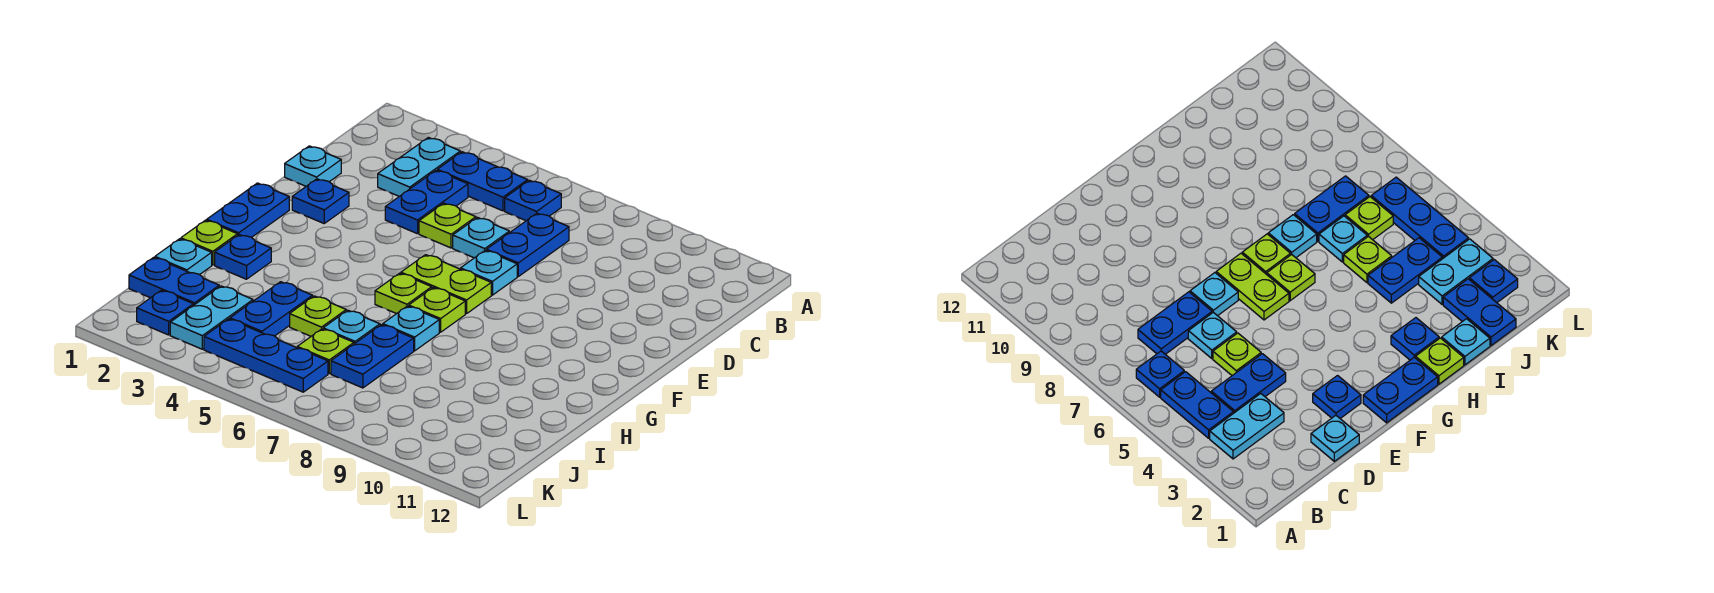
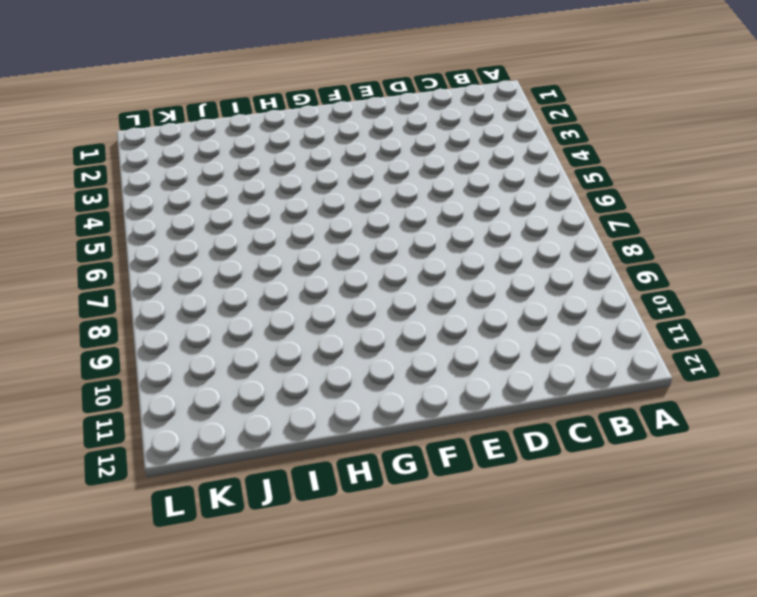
none -> cyan plate B3:C3 level 1
none -> blue plate B4:B5 level 1
none -> blue plate B6 level 1

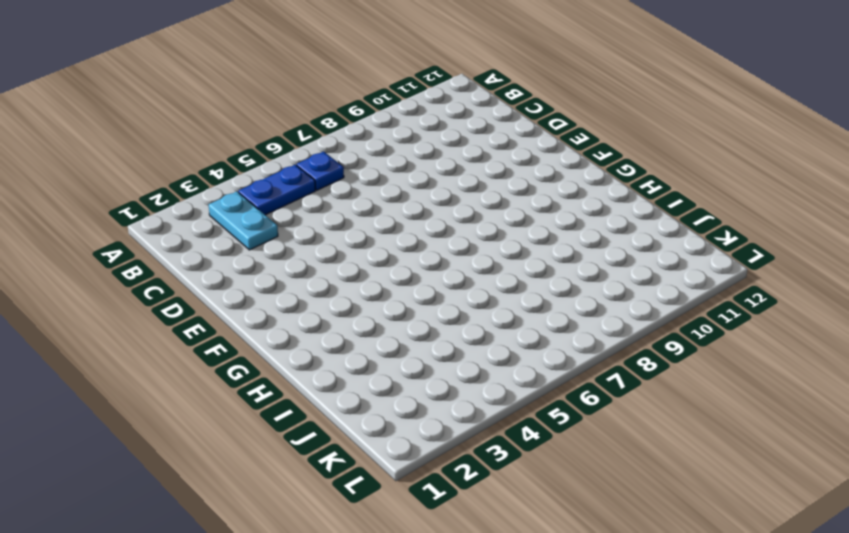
none -> blue plate C4:D4 level 1
none -> blue plate C7:D7 level 1
none -> cyan plate D1 level 1

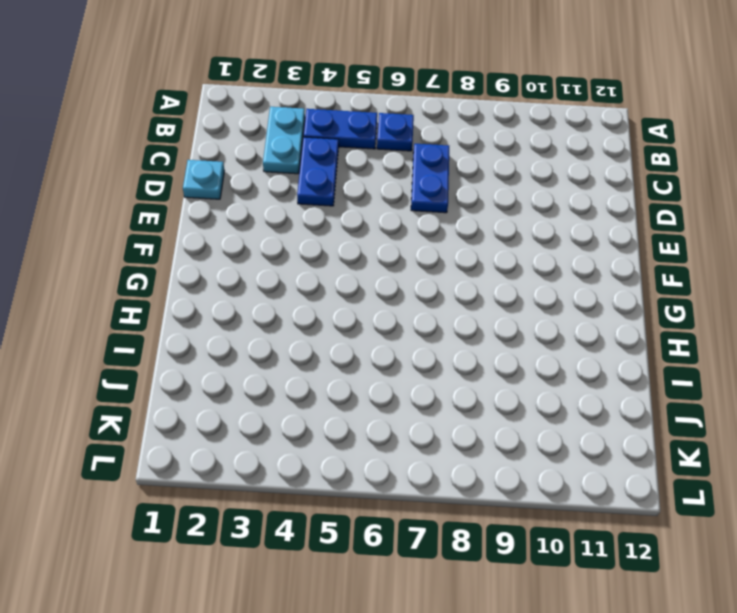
none -> lime plate D5 level 1
none -> cyan plate D6 level 1
none -> blue plate E2 level 1

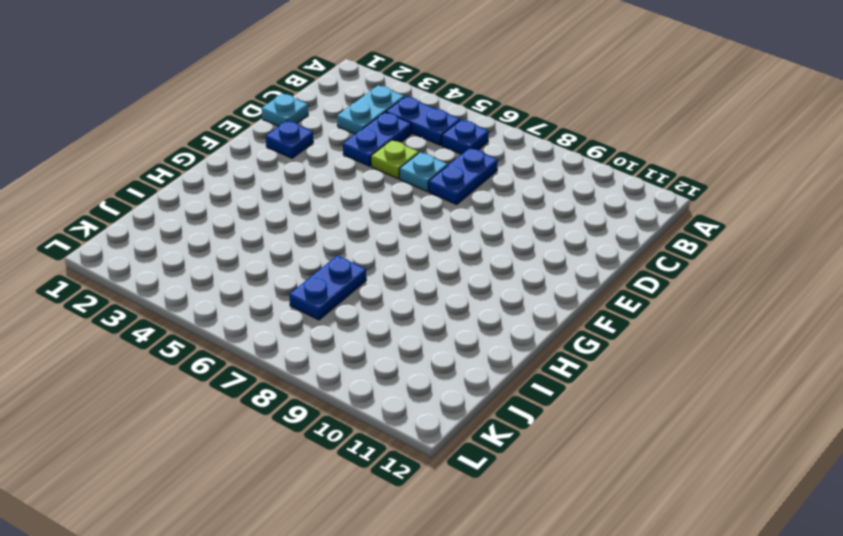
none -> cyan plate E7 level 1
none -> blue plate F1:G1 level 1
none -> lime plate F6:F7 level 1

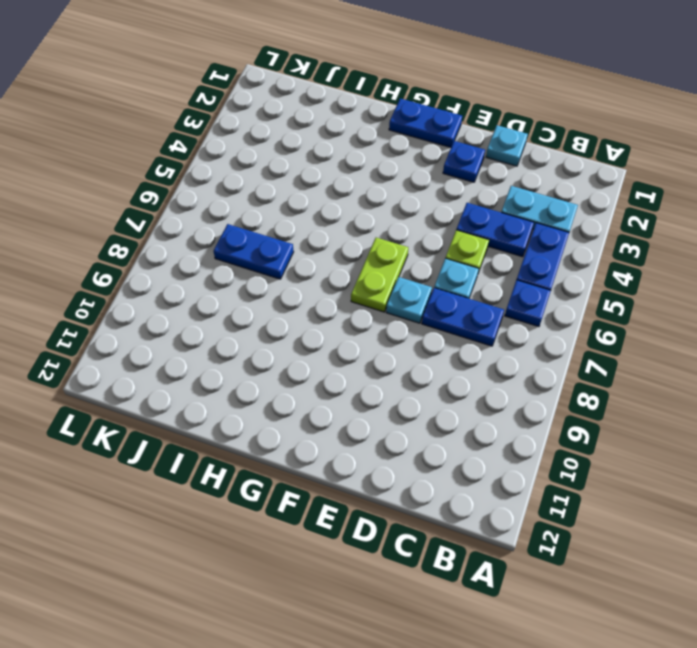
none -> lime plate G6 level 1
none -> lime plate G7 level 1
none -> lime plate H1 level 1

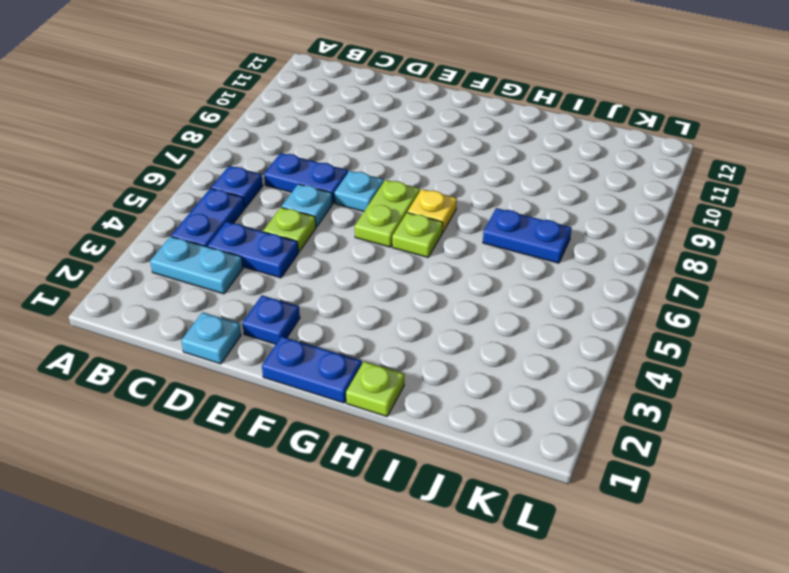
yellow plate G7 level 1 -> lime plate G7 level 1
none -> blue plate H2 level 1
none -> cyan plate H7 level 1
none -> cyan plate I1 level 1

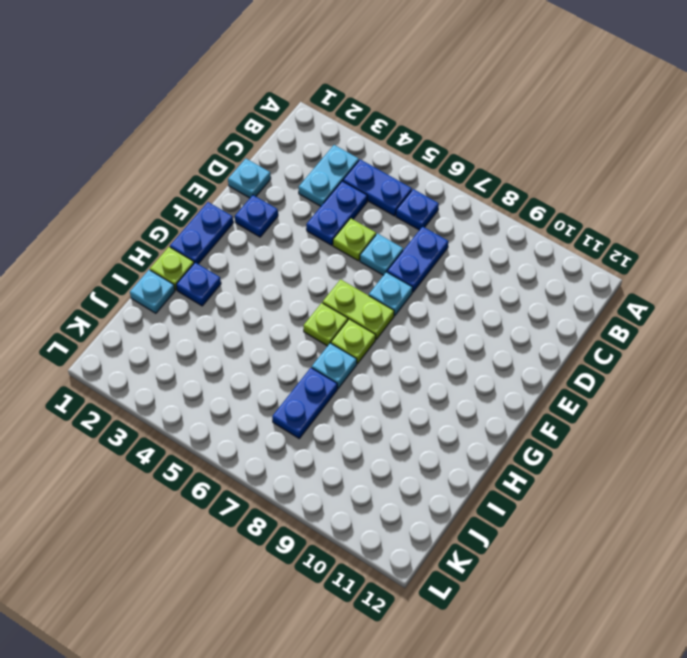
none -> blue plate I4:J4 level 1
none -> lime plate I5 level 1
none -> cyan plate I6 level 1

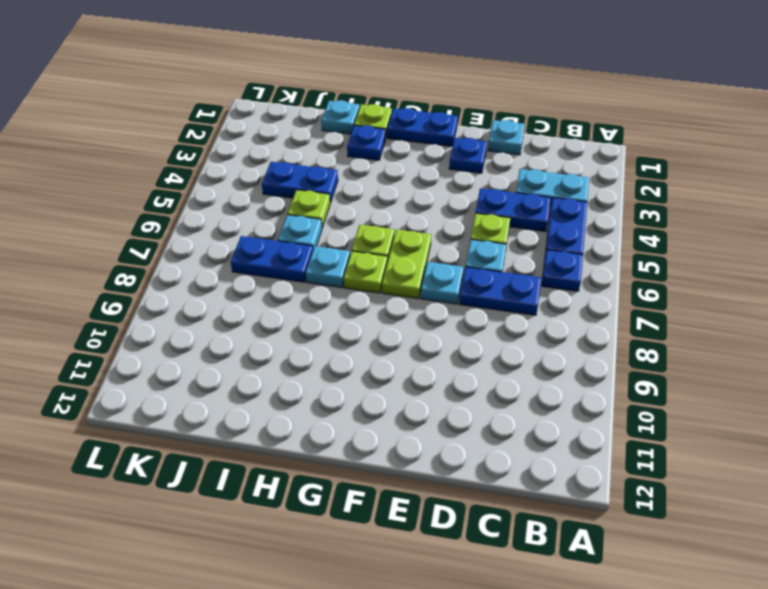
none -> blue plate J1:J2 level 1
none -> cyan plate J3:K3 level 1
none -> lime plate J6 level 1

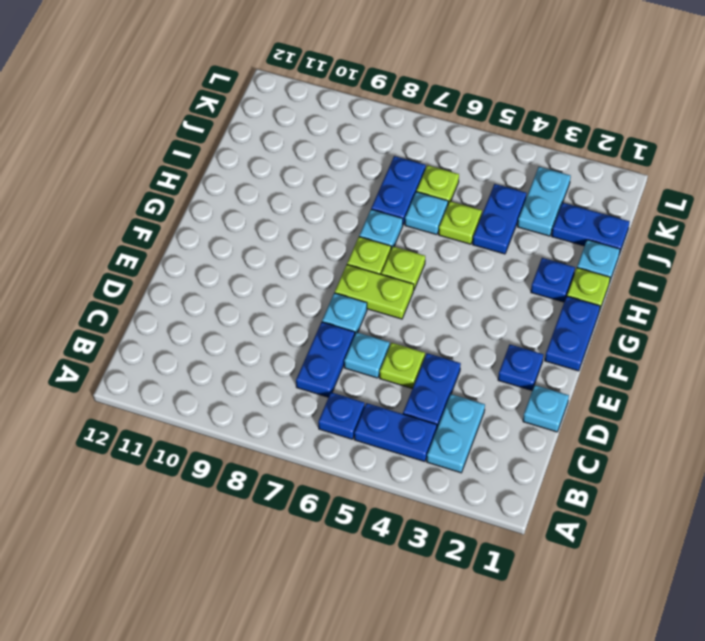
none -> blue plate K2 level 1
none -> blue plate K4:K6 level 1

